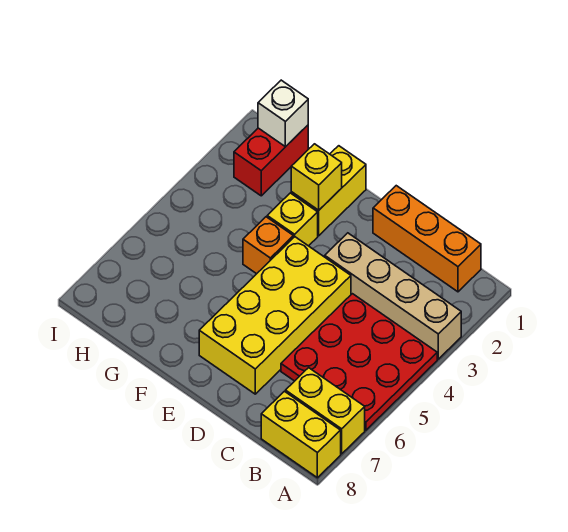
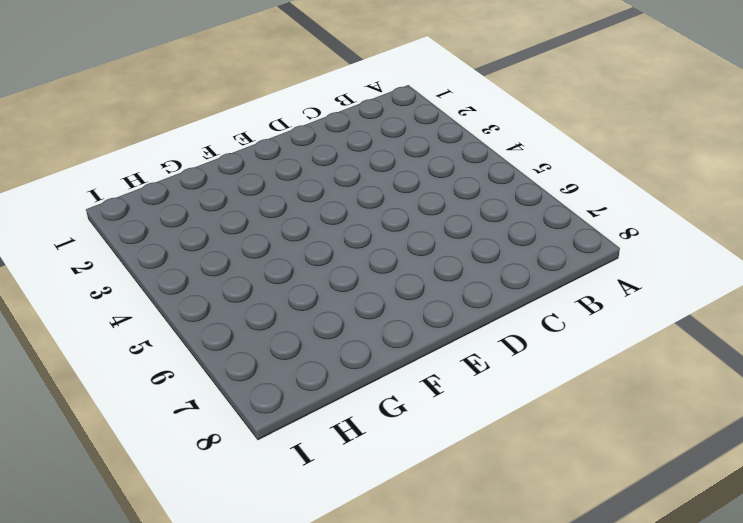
none -> tan brick A3:D3 level 1
none -> red plate A4:C6 level 1
none -> yellow brick A7:B7 level 1

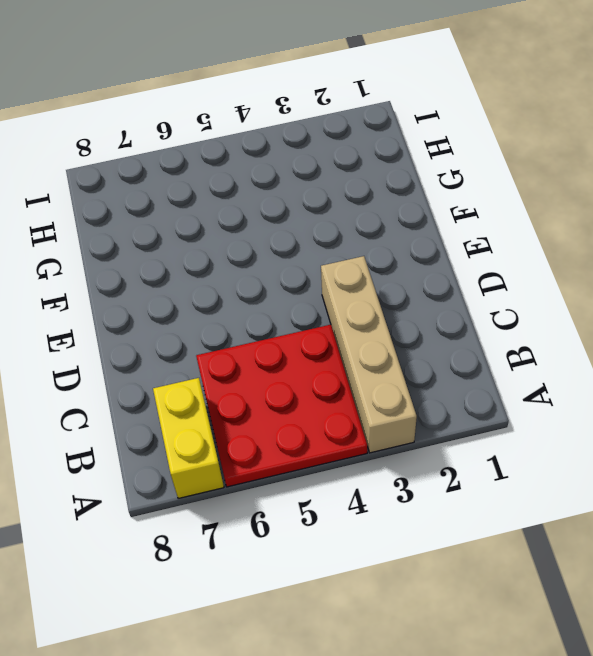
none -> yellow brick A8:B8 level 1
none -> orange brick B1:D1 level 1
none -> yellow brick D4:E7 level 1

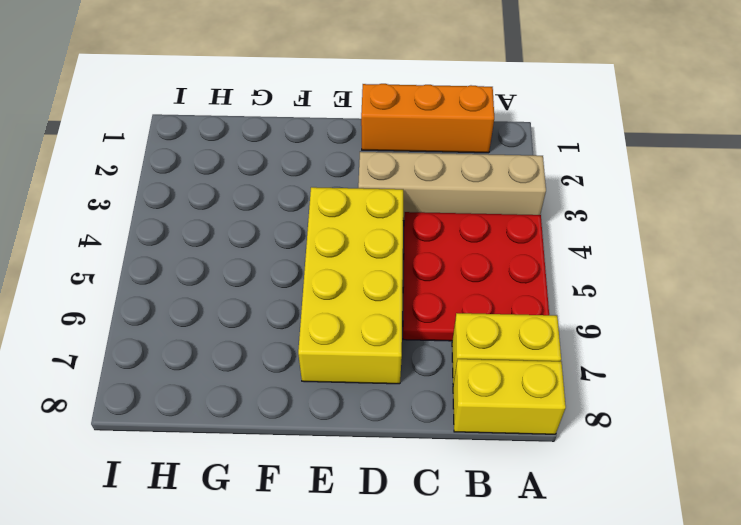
none -> yellow brick F1:F2 level 1
none -> yellow brick F3 level 1
none -> orange brick F4 level 1

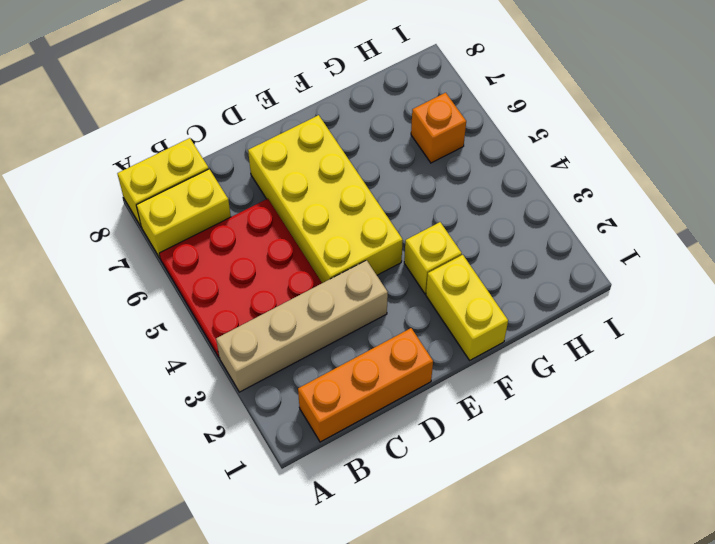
orange brick H6 level 1 -> orange brick F4 level 1
none -> red brick H1:H2 level 1
none -> yellow brick F2 level 2
none -> white brick H1 level 2

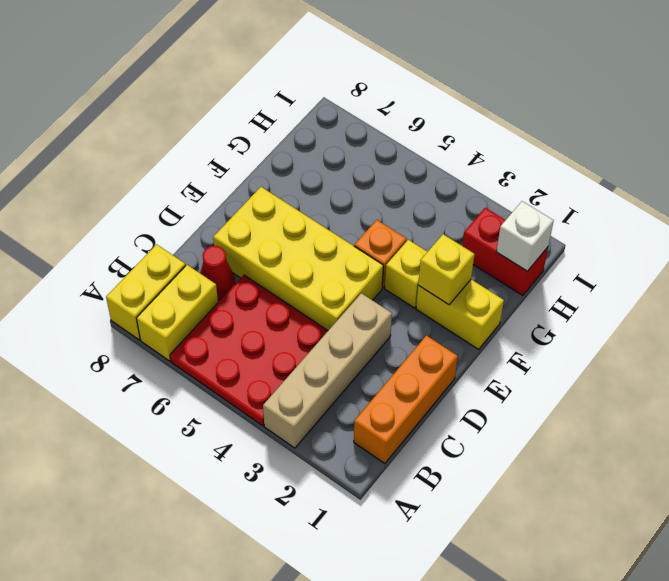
red cone C7 level 1 -> none

